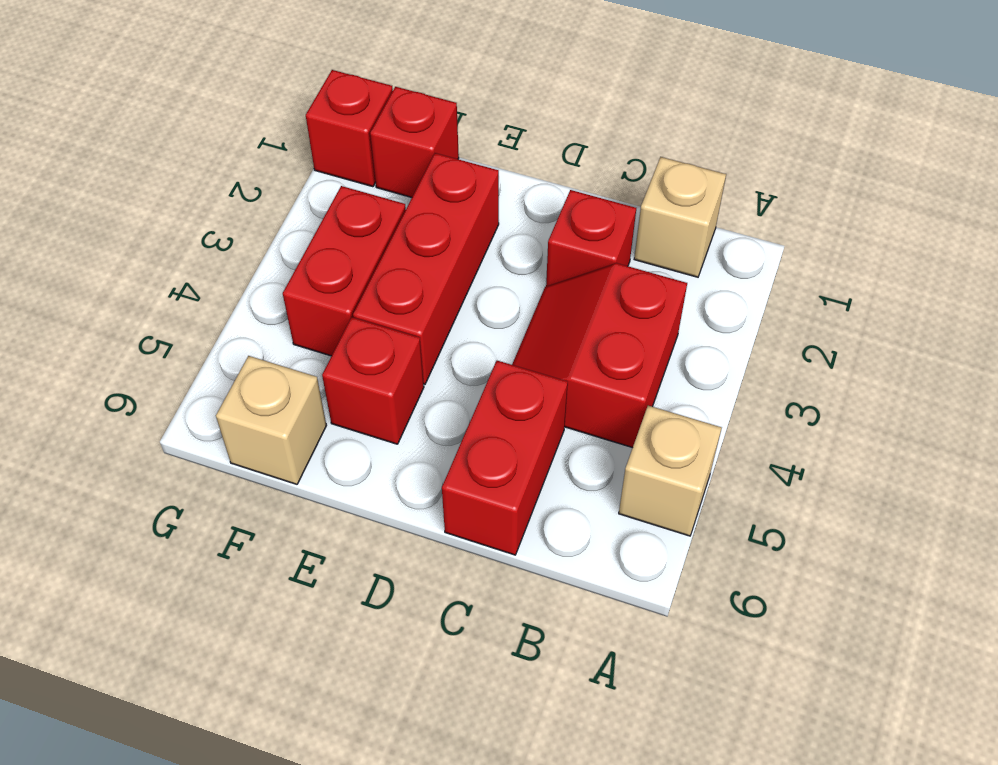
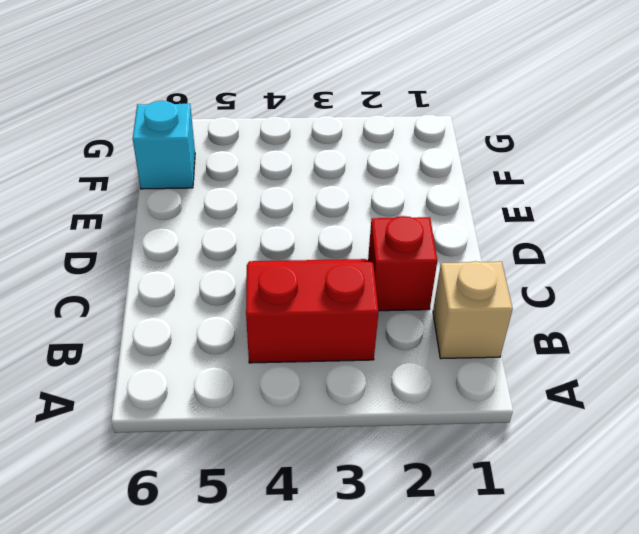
cyan brick F6 level 1 -> tan brick F6 level 1
none -> tan brick A5 level 1
none -> red brick C5:C6 level 1

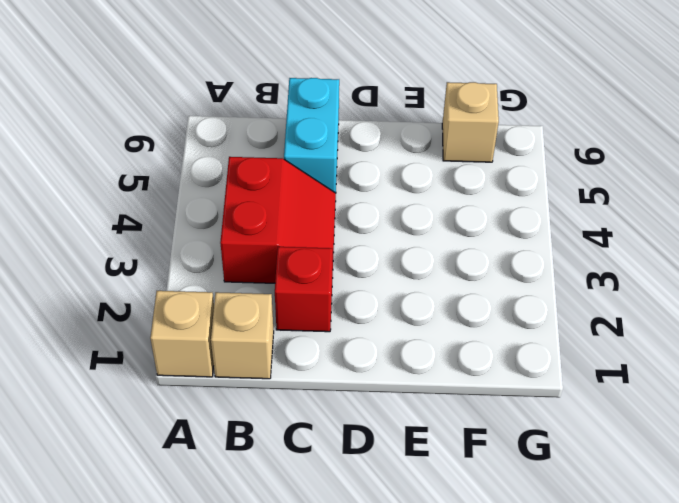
tan brick A1 level 1 -> tan brick A5 level 1
cyan brick C5:C6 level 1 -> red brick C5:C6 level 1
none -> red brick E2:E4 level 1
none -> red brick E5 level 1

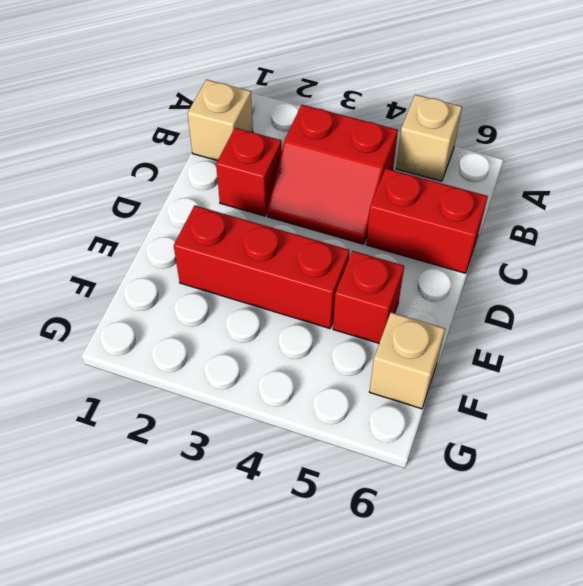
none -> red brick F1 level 1
none -> red brick F3:F4 level 1

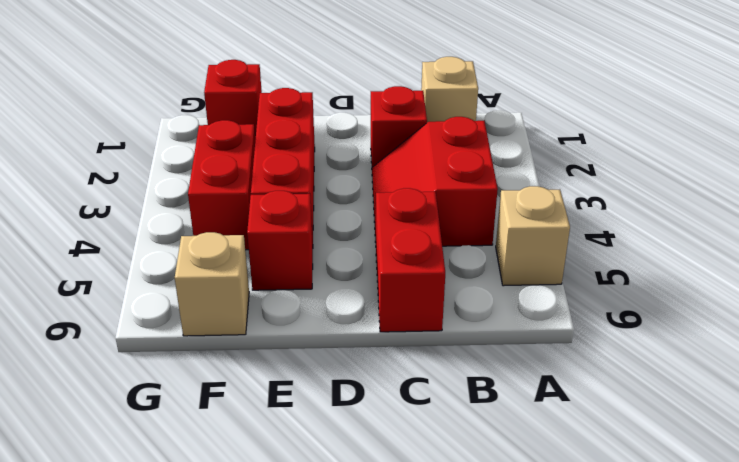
none -> red brick G1 level 1

